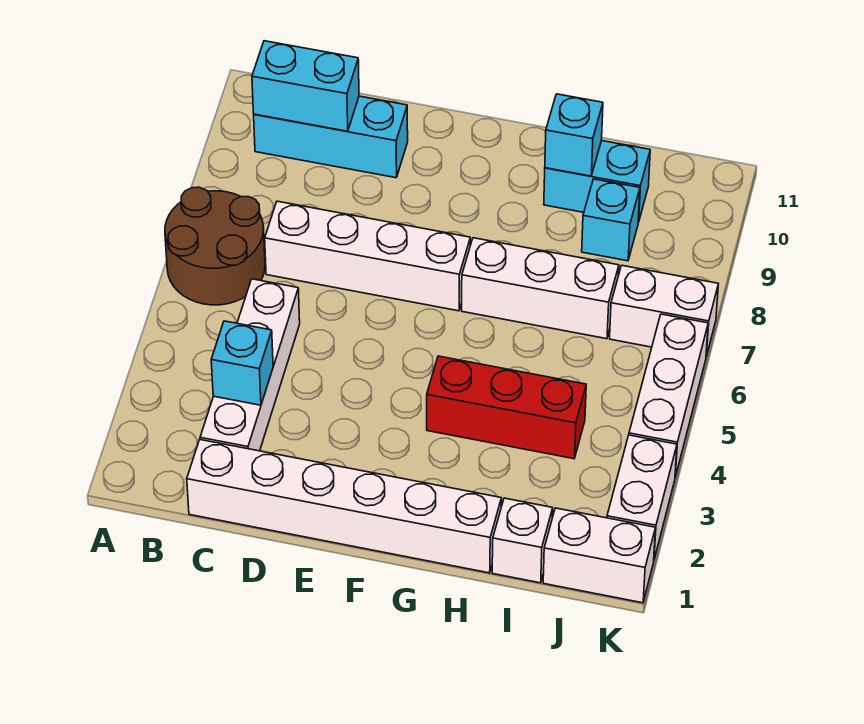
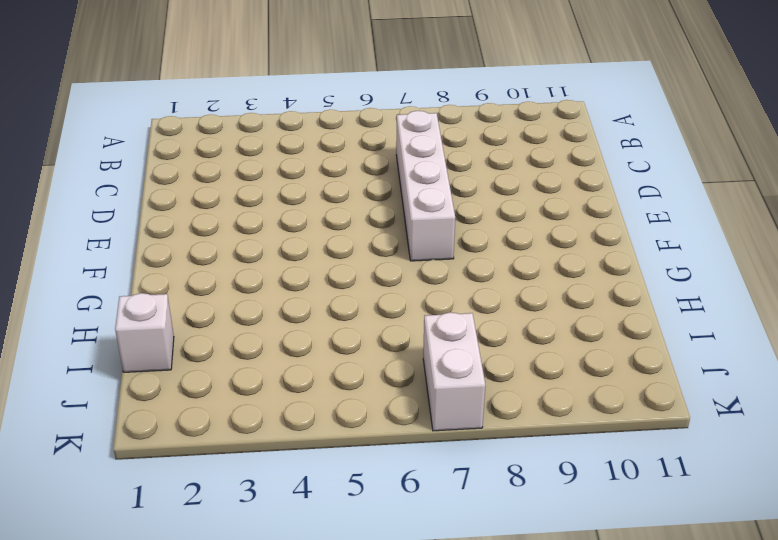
none -> brown round brick A6:B7 level 1
none -> cyan brick B10:D10 level 1
none -> white brick C1:H1 level 1

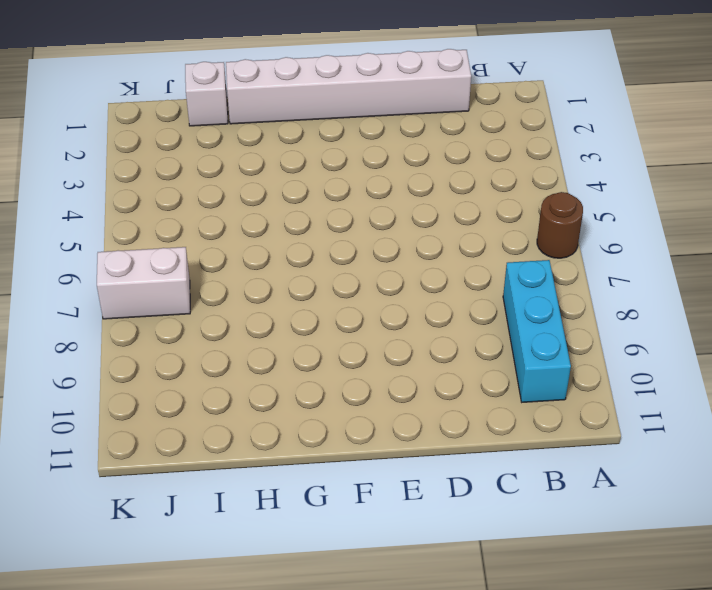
brown round brick A6 level 1 -> brown round brick A6:B7 level 1
cyan brick B8:B10 level 1 -> cyan brick B10:D10 level 1
none -> white brick C2:C5 level 1
none -> white brick C7:F7 level 1
none -> red brick G4:I4 level 1

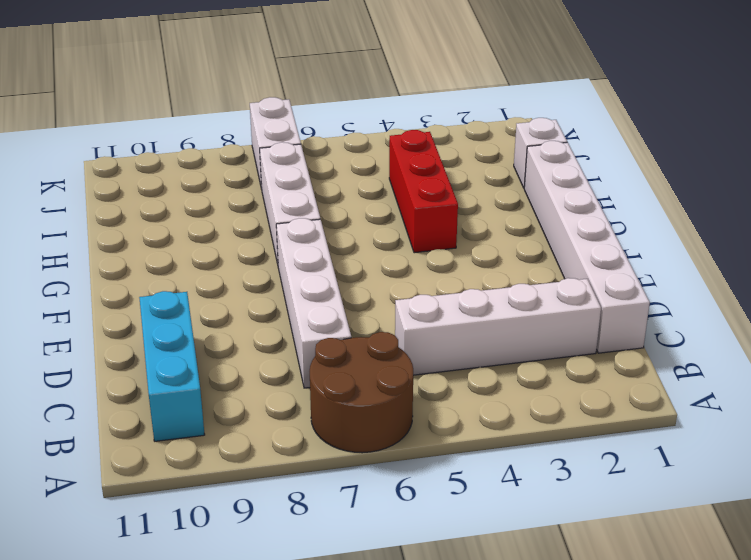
none -> cyan brick H10:I10 level 1
none -> cyan brick I9 level 1
none -> white brick J1:K1 level 1

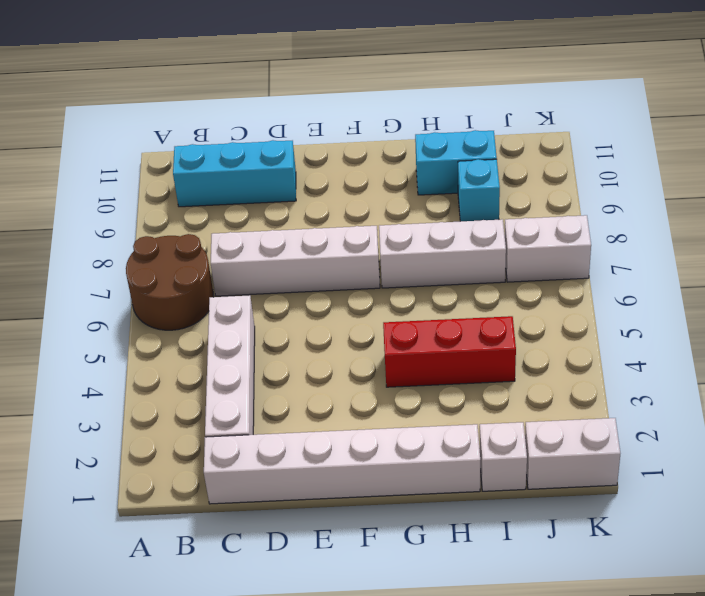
none -> white brick K2:K3 level 1
none -> white brick K4:K6 level 1
none -> cyan brick B10:C10 level 2

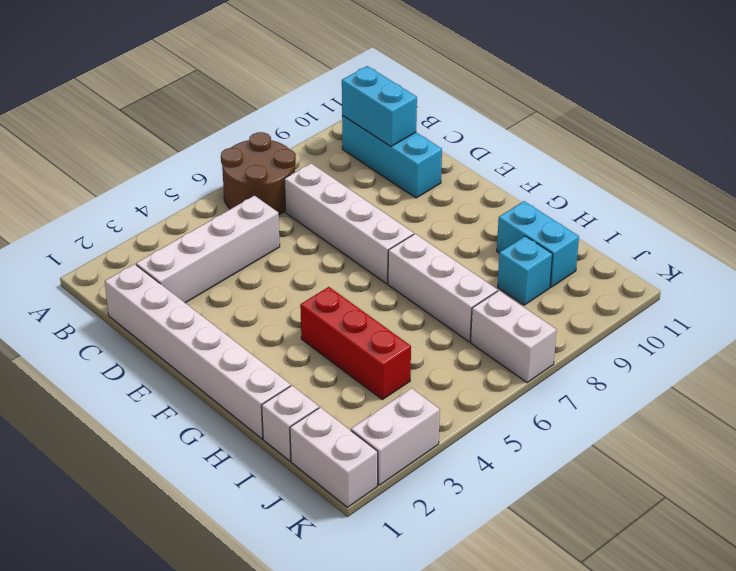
none -> white brick K4:K6 level 1
none -> cyan brick C3 level 2
none -> cyan brick H10 level 2

